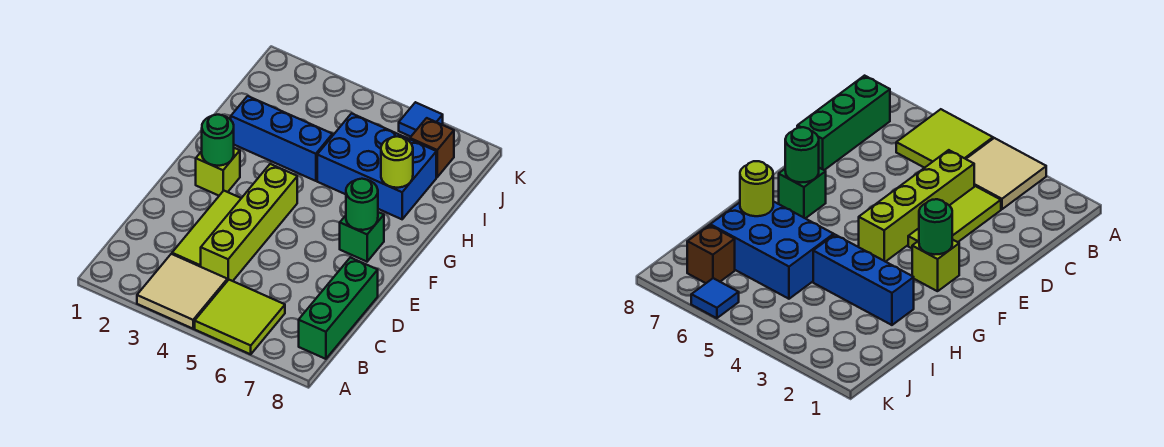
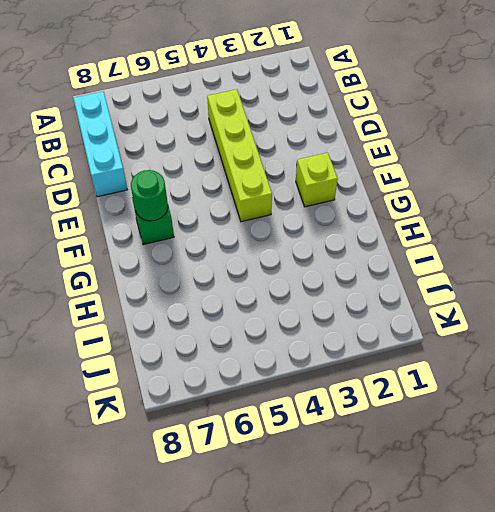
cyan brick B8:D8 level 1 -> green brick B8:D8 level 1
none -> tan tile A3:B4 level 1
none -> lime tile A5:B6 level 1
none -> lime tile C3:E3 level 1

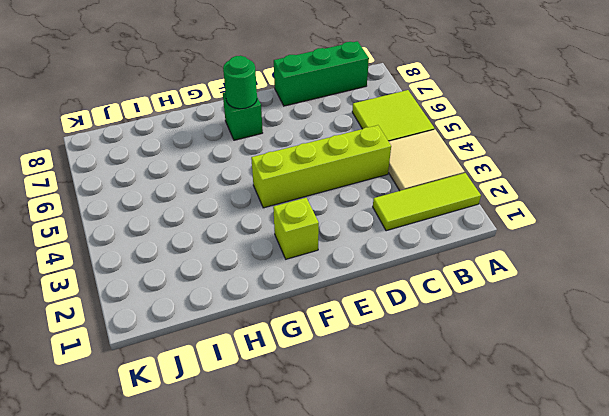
lime tile A2:C2 level 1 -> lime tile C3:E3 level 1
none -> blue brick H2:H4 level 1
none -> blue brick H5:I7 level 1
none -> brown brick J7 level 1

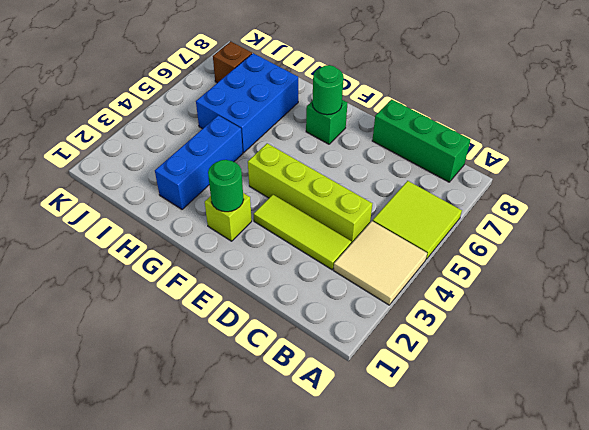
none -> blue tile K6 level 1
none -> lime round brick H7 level 2

